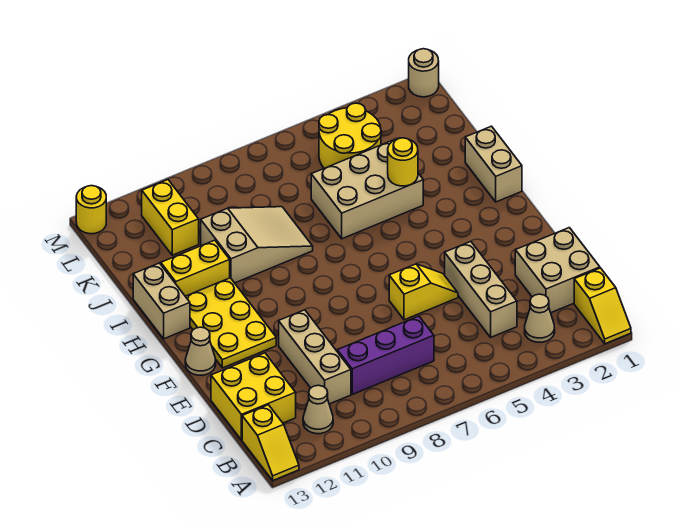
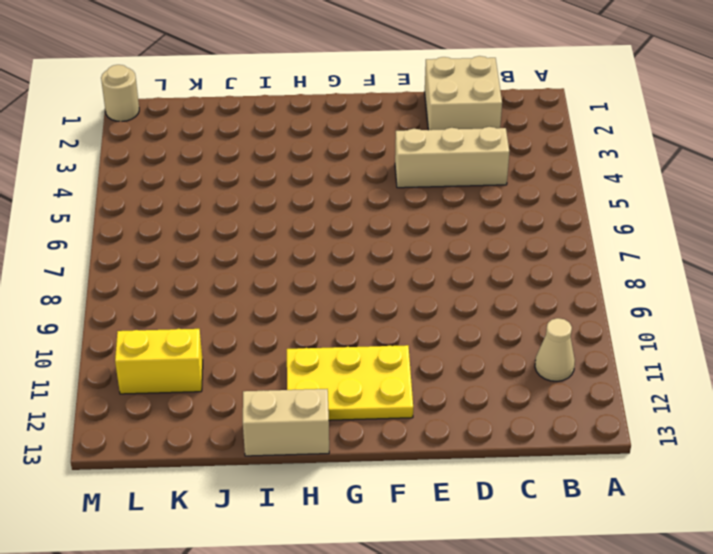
none -> yellow slope A1:B1 level 1 top B
none -> yellow slope A13:B13 level 1 top B
none -> tan cone B3 level 1

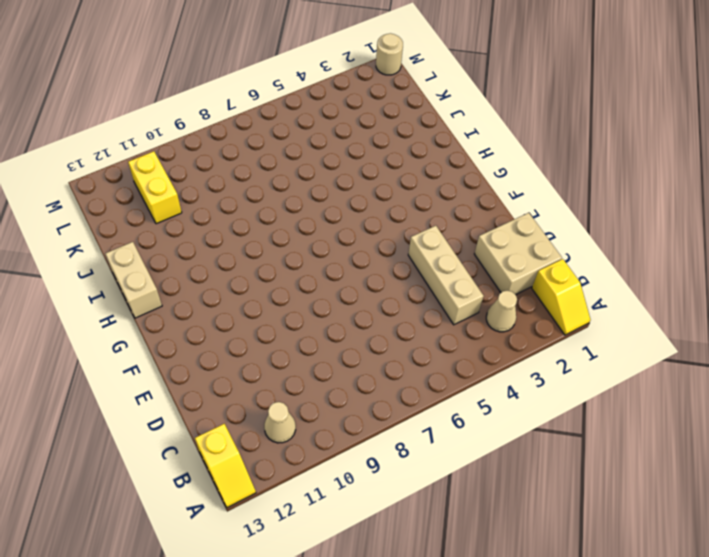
none -> purple brick C7:C9 level 1
none -> tan brick C10:E10 level 1
none -> yellow brick C12:D13 level 1

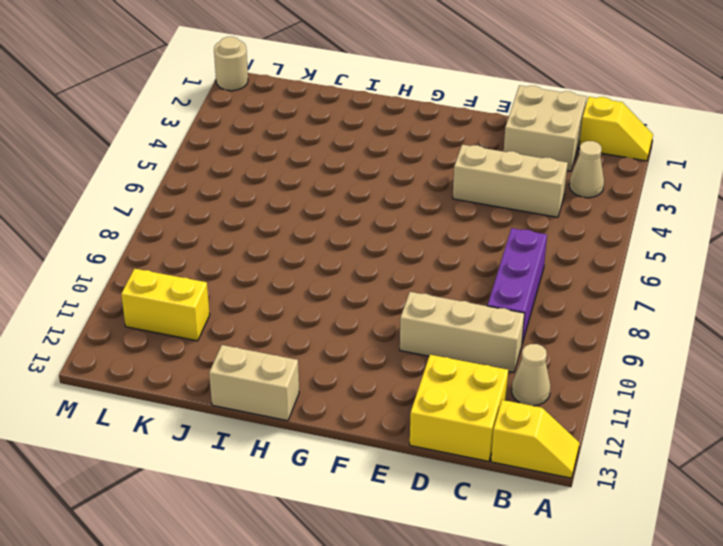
none -> yellow slope E5:E6 level 1 top 6
none -> yellow plate F11:H12 level 1
none -> tan cone F13 level 1

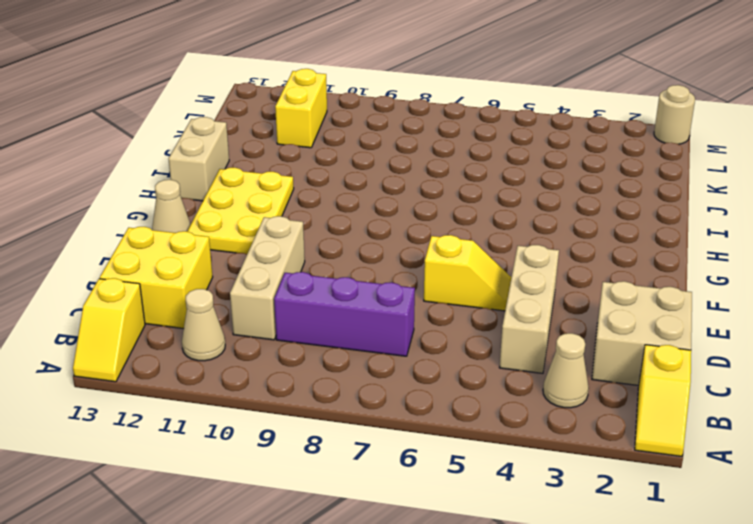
none -> tan brick H1:I1 level 1
none -> tan brick I4:J6 level 1
none -> tan slope I8:J10 level 1 top 10

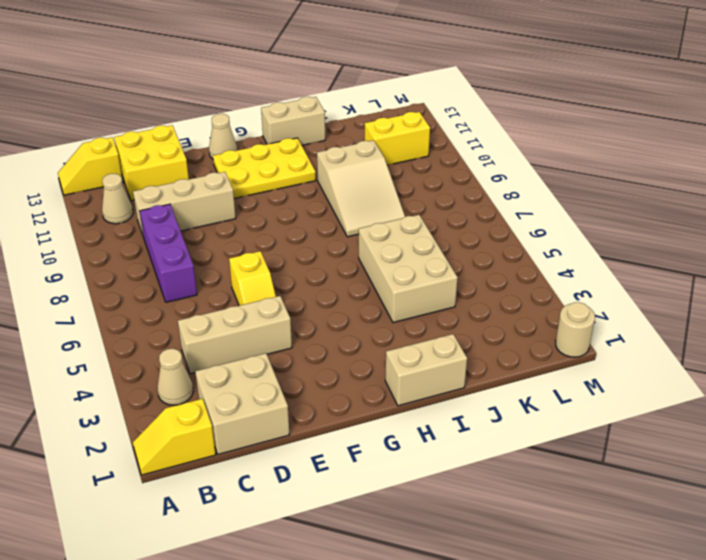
none -> yellow brick I11:I12 level 1
none -> yellow round brick K4:L5 level 1
none -> yellow round brick M13 level 1

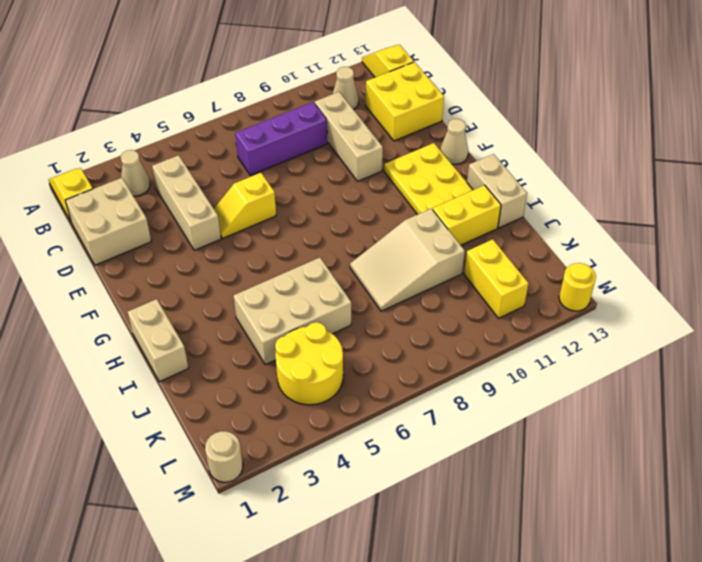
none -> yellow round brick I4 level 2

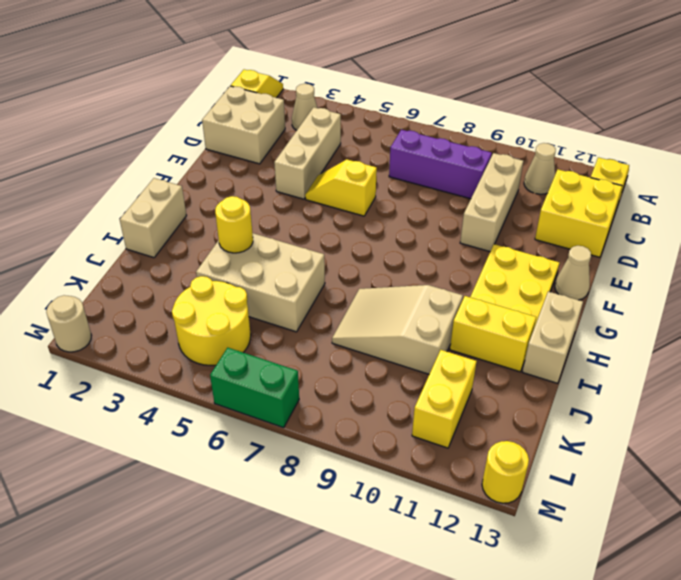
green brick M6:M7 level 1 -> none

